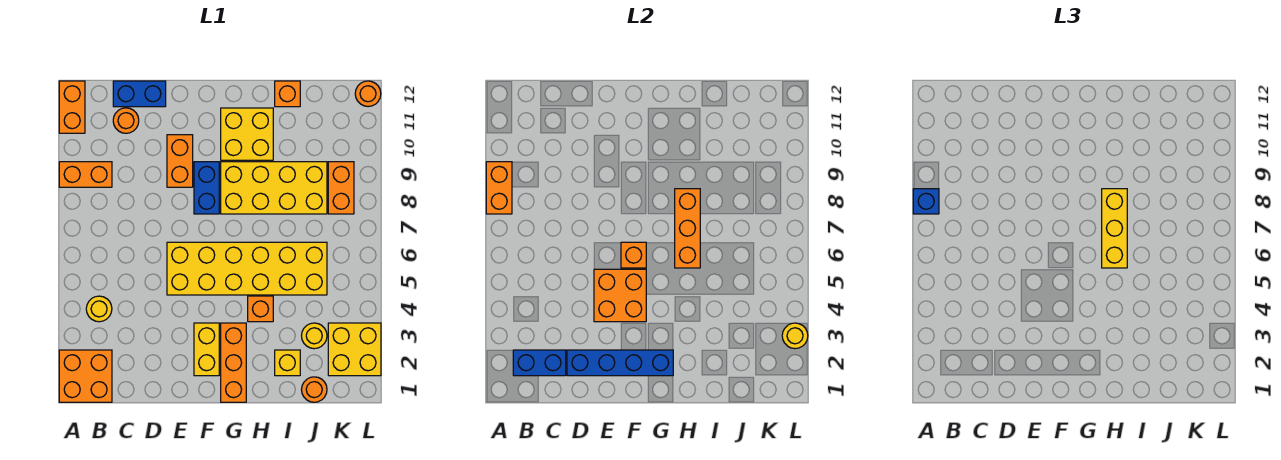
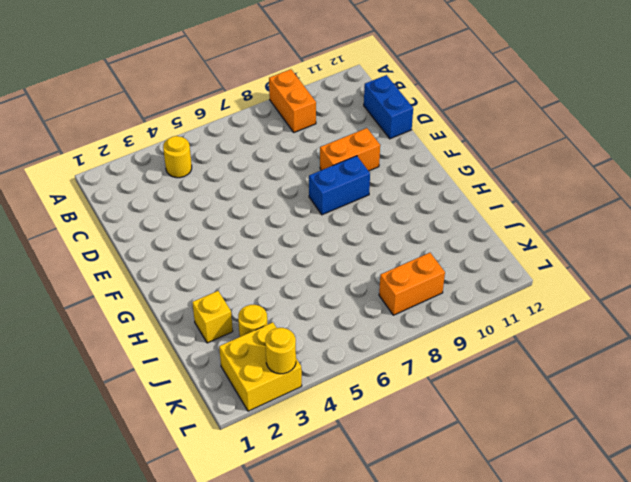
none -> orange brick A1:B2 level 1
none -> orange brick A11:A12 level 1
none -> orange round brick C11 level 1
none -> yellow brick E5:J6 level 1

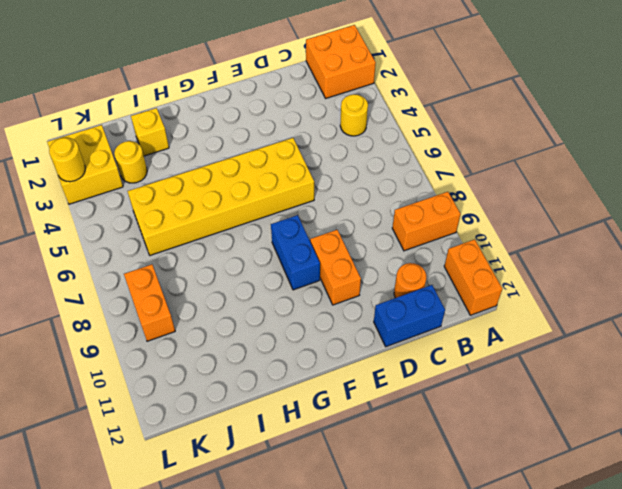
none -> yellow brick F2:F3 level 1
none -> orange brick G1:G3 level 1
none -> yellow brick G8:J9 level 1
none -> yellow brick G10:H11 level 1

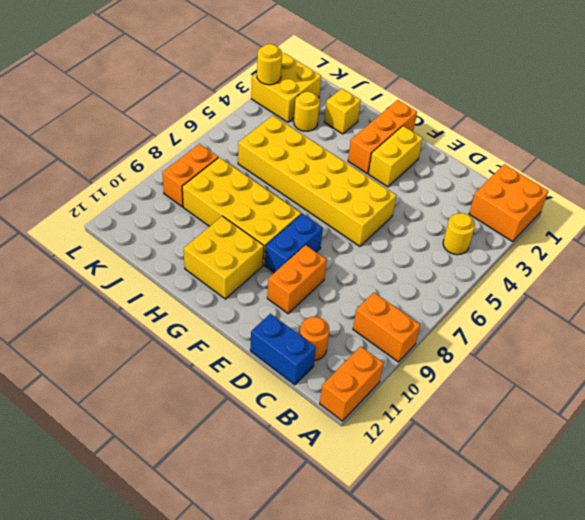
none -> orange brick H4 level 1
none -> orange brick I12 level 1
none -> orange round brick J1 level 1
none -> orange round brick L12 level 1

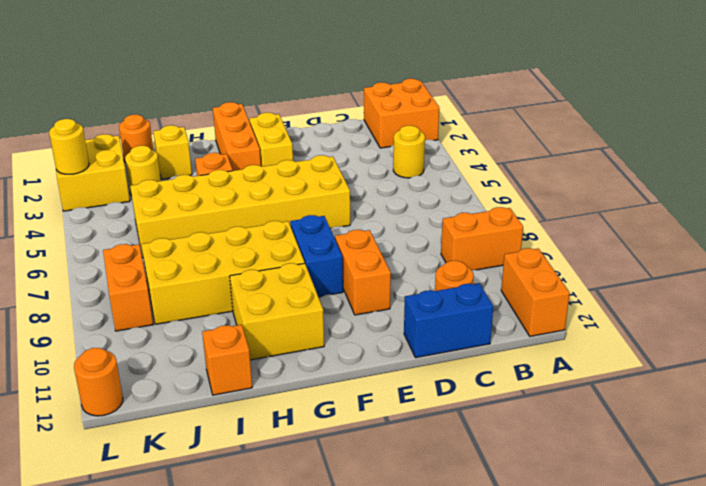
none -> orange brick A8:A9 level 2
none -> blue brick B2:C2 level 2
none -> blue brick D2:G2 level 2
none -> orange brick E4:F5 level 2

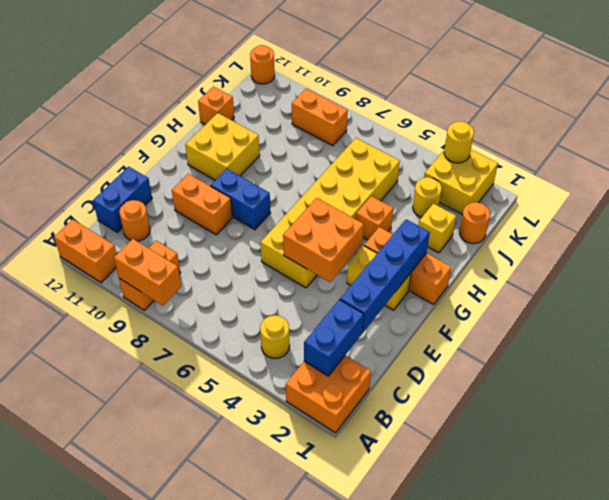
none -> yellow brick G8:J9 level 1
none -> orange brick F6 level 2
none -> orange brick H6:H8 level 2
none -> blue brick A8 level 3

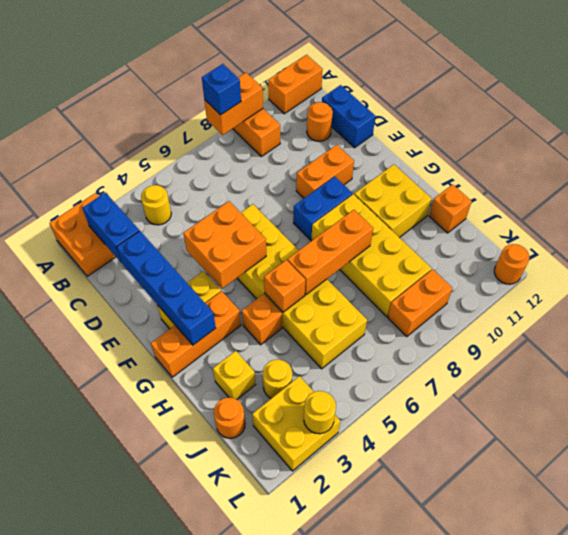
orange brick H5 level 2 -> orange brick F6 level 2
none -> yellow brick H6:H8 level 3

